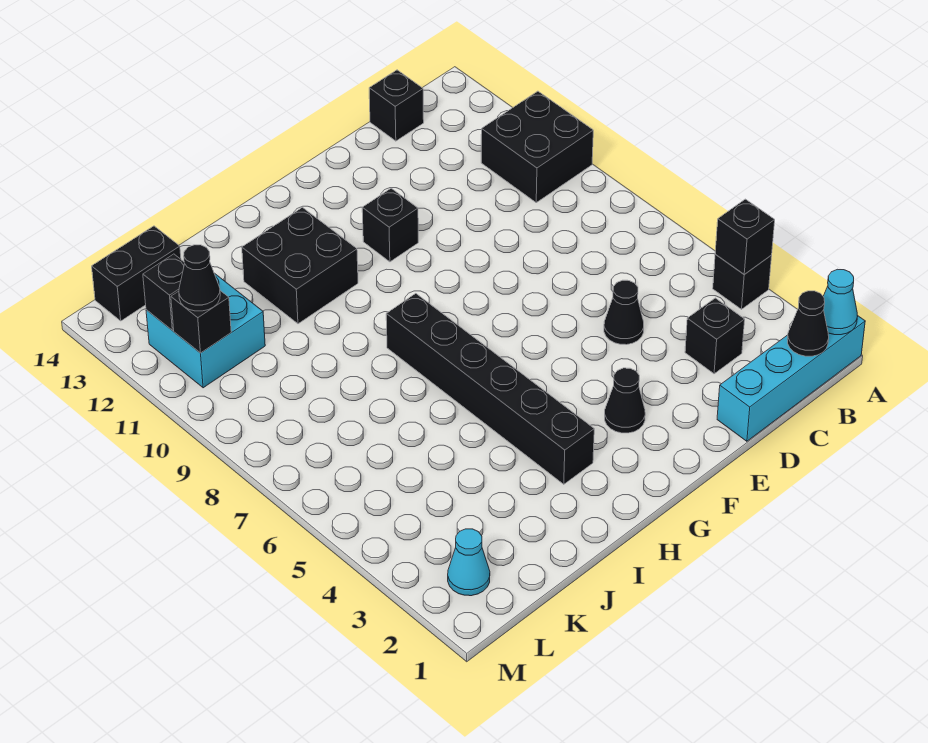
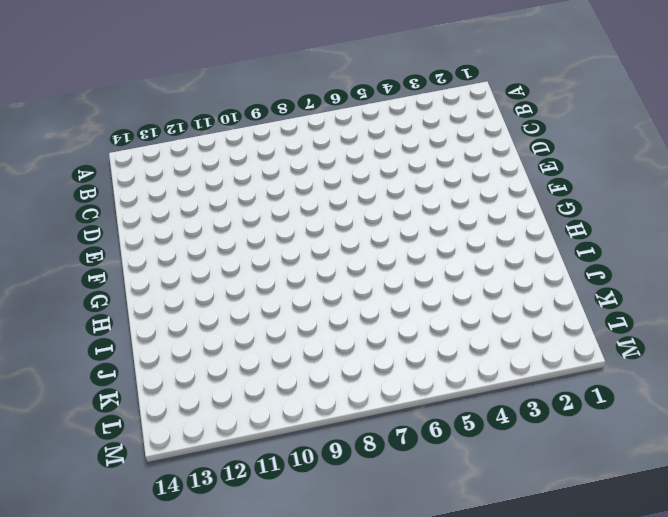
none -> cyan brick A1:D1 level 1
none -> black brick A4 level 1
none -> black brick A10:B11 level 1

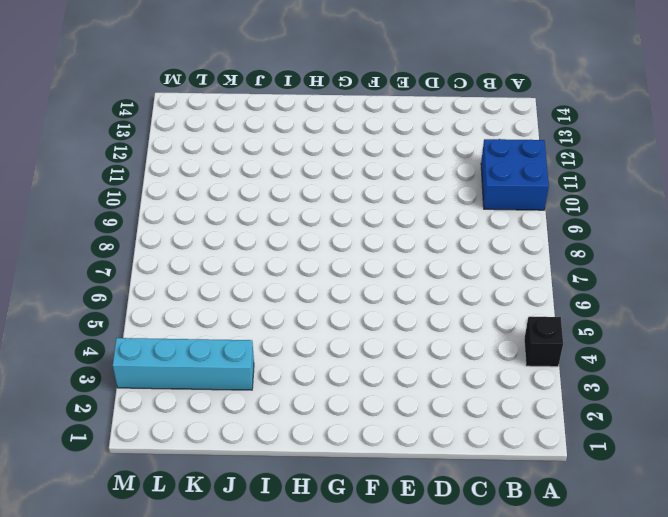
blue brick A10:B11 level 1 -> black brick A10:B11 level 1
cyan brick J3:M3 level 1 -> cyan brick A1:D1 level 1
none -> black brick C3 level 1
none -> black brick C14 level 1
none -> black cone D5 level 1

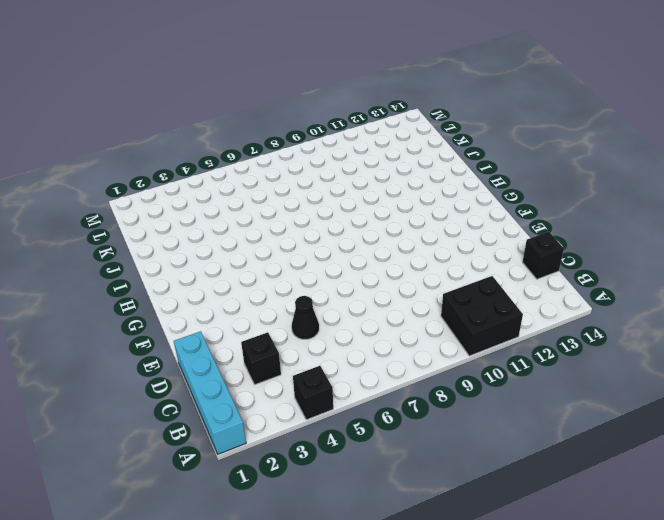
none -> black cone F3 level 1
none -> black brick F11 level 1
none -> black brick H3:H8 level 1

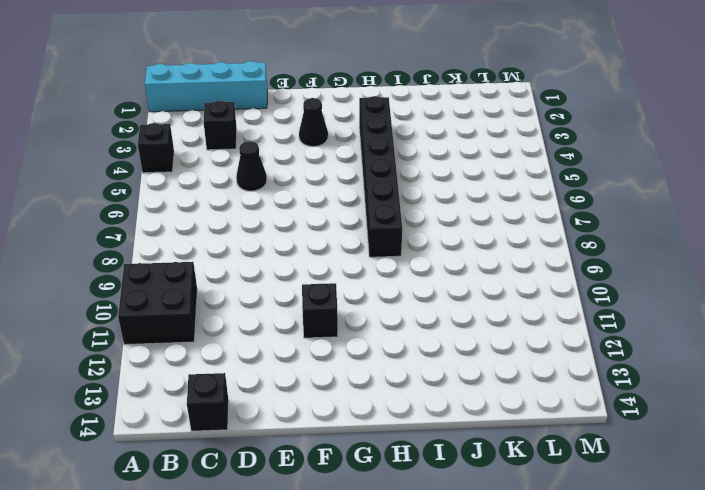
none -> black brick H11:I12 level 1
none -> cyan brick K11:L12 level 1
none -> black brick K14:L14 level 1

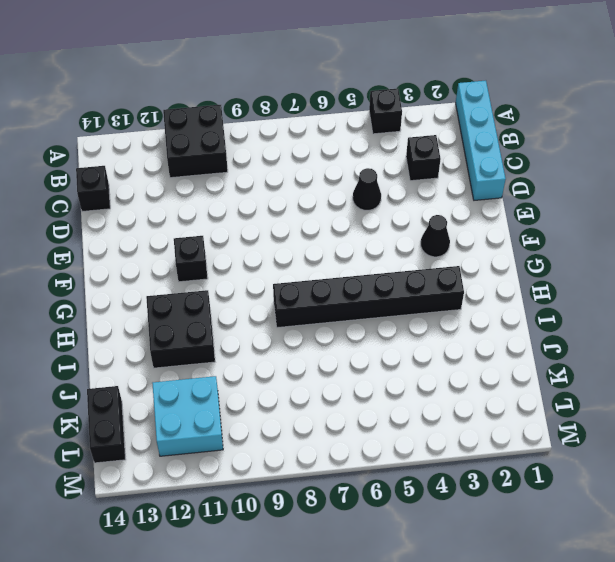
none -> cyan cone L2 level 1
none -> cyan cone A1 level 2
none -> black brick A4 level 2

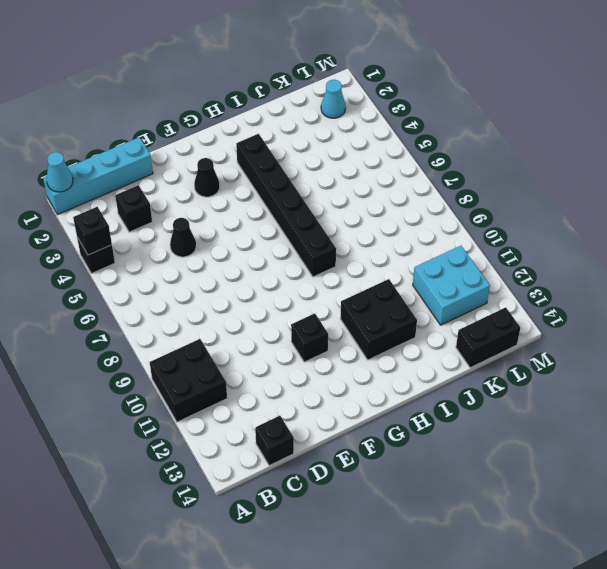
none -> black cone B1 level 2
none -> black brick L11 level 2
none -> black brick L12 level 2

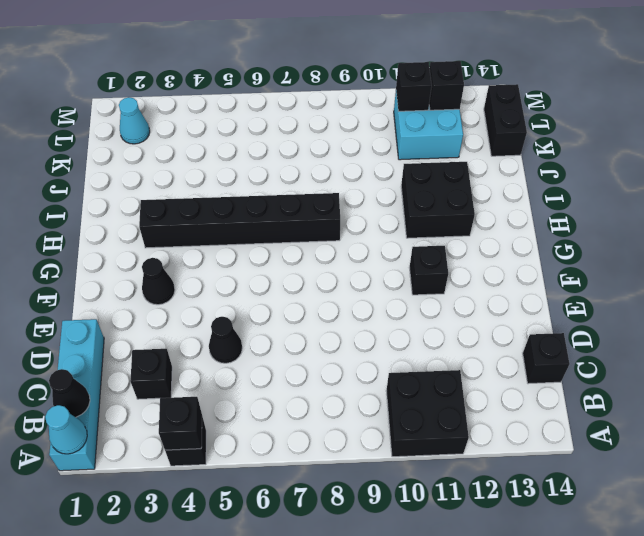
none -> black cone L11 level 3

